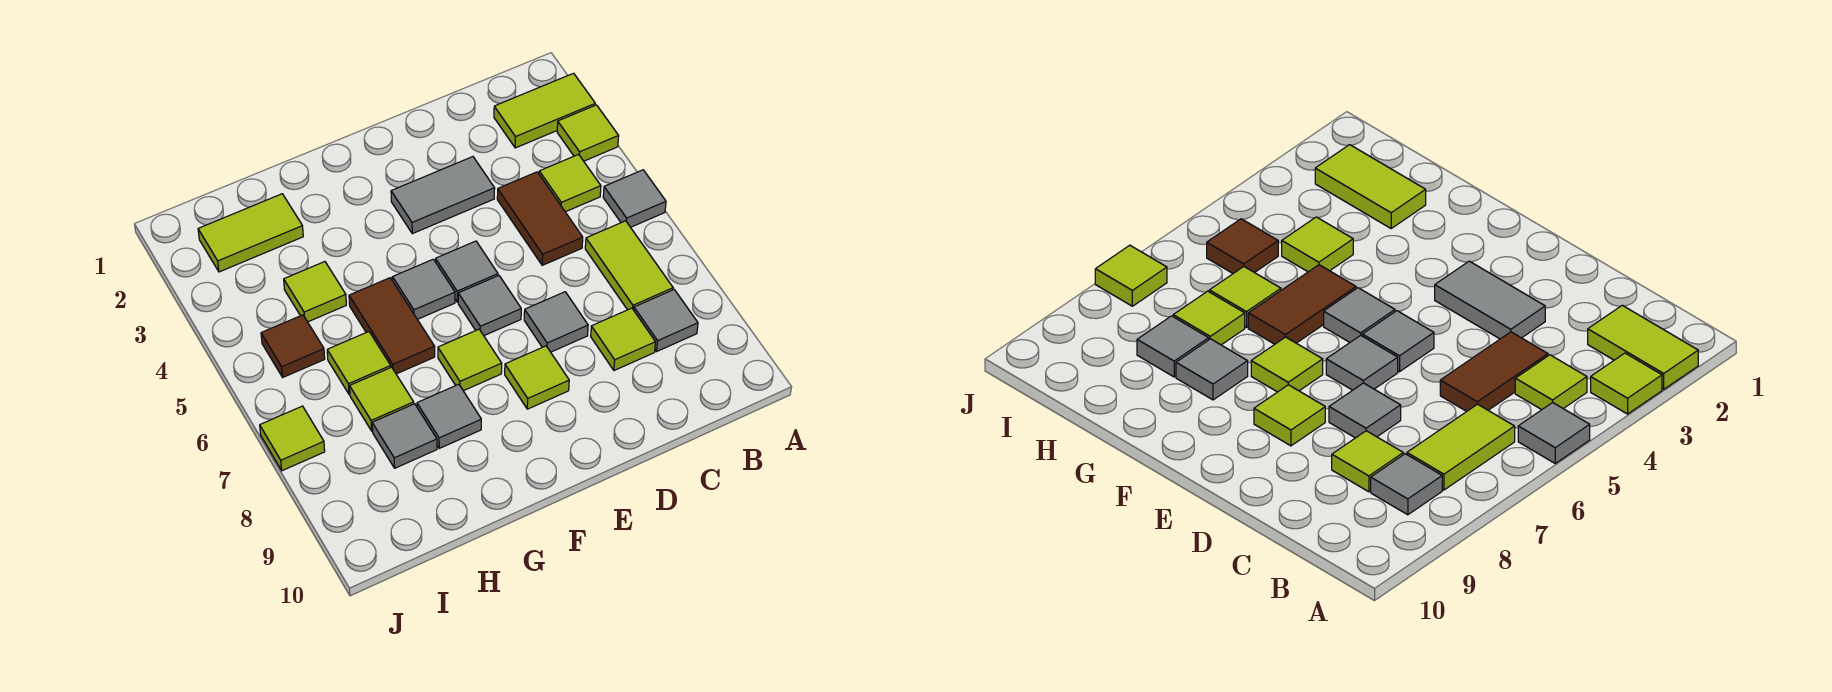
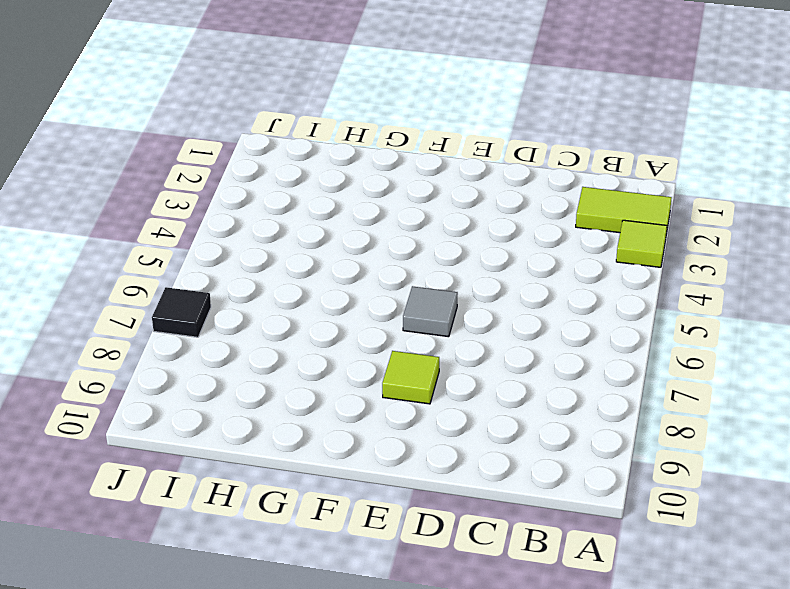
black tile J7 level 1 -> lime tile J7 level 1
none -> grey tile A5 level 1
none -> lime tile B4 level 1
none -> lime tile B6:B7 level 1

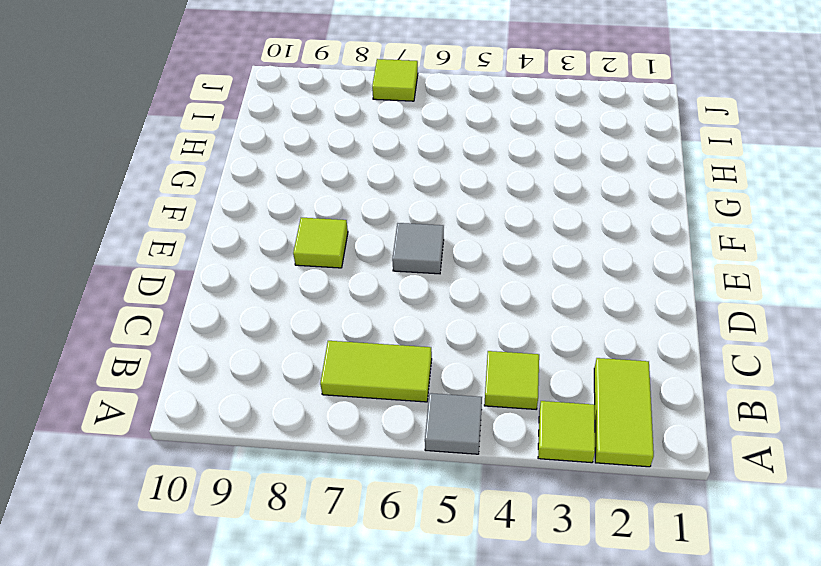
none -> grey tile B8 level 1
none -> brown tile C4:C5 level 1
none -> lime tile C8 level 1

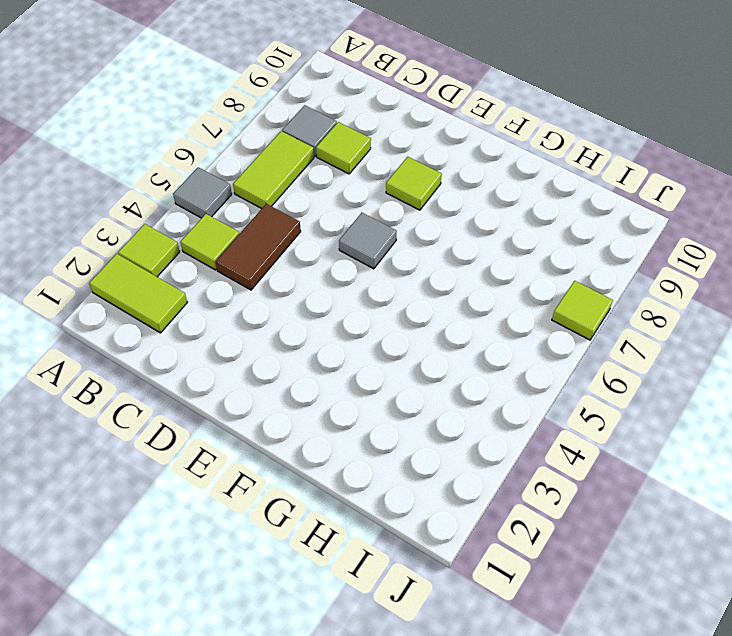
none -> grey tile D3:E3 level 1
none -> grey tile D7 level 1
none -> grey tile E5 level 1

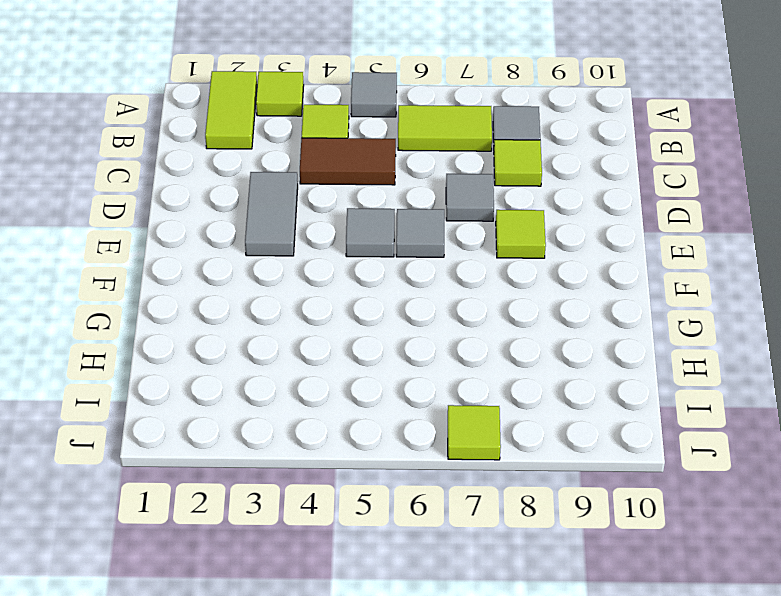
none -> grey tile F5 level 1
none -> lime tile F7 level 1
none -> brown tile G5:G6 level 1

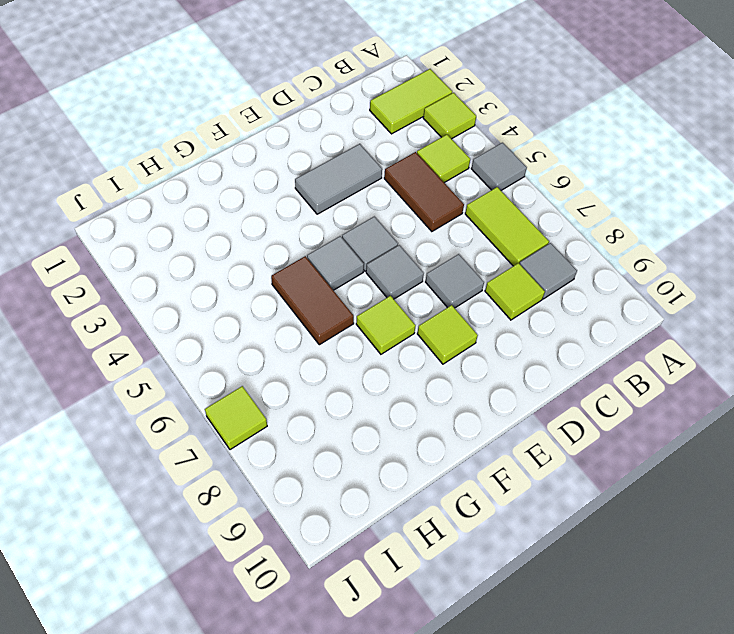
none -> grey tile G8 level 1
none -> lime tile H2:I2 level 1
none -> lime tile H4 level 1

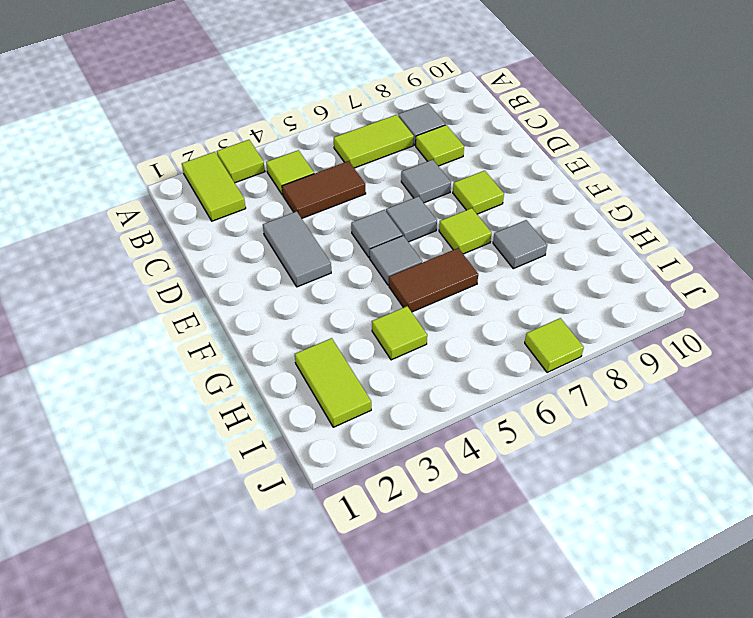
none -> grey tile A5 level 1
none -> lime tile H6 level 1
none -> lime tile H7 level 1

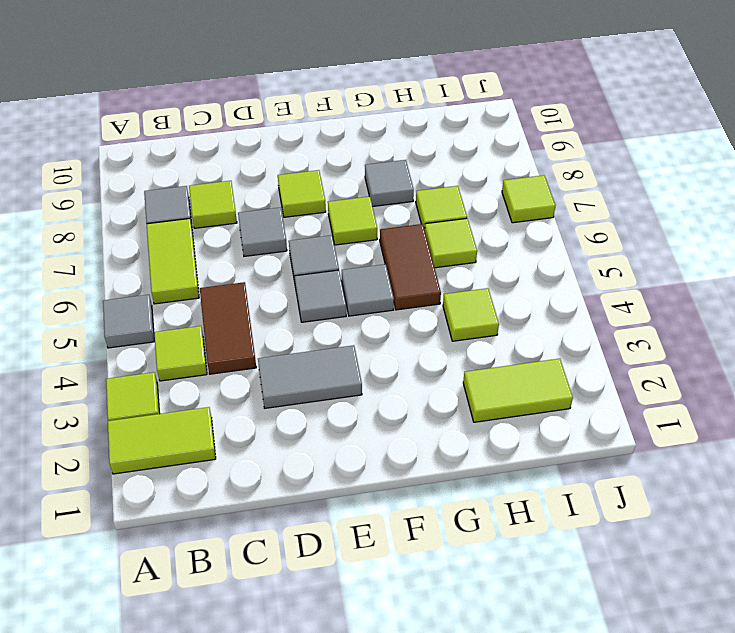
none -> grey tile H8 level 1
none -> brown tile I5 level 1

